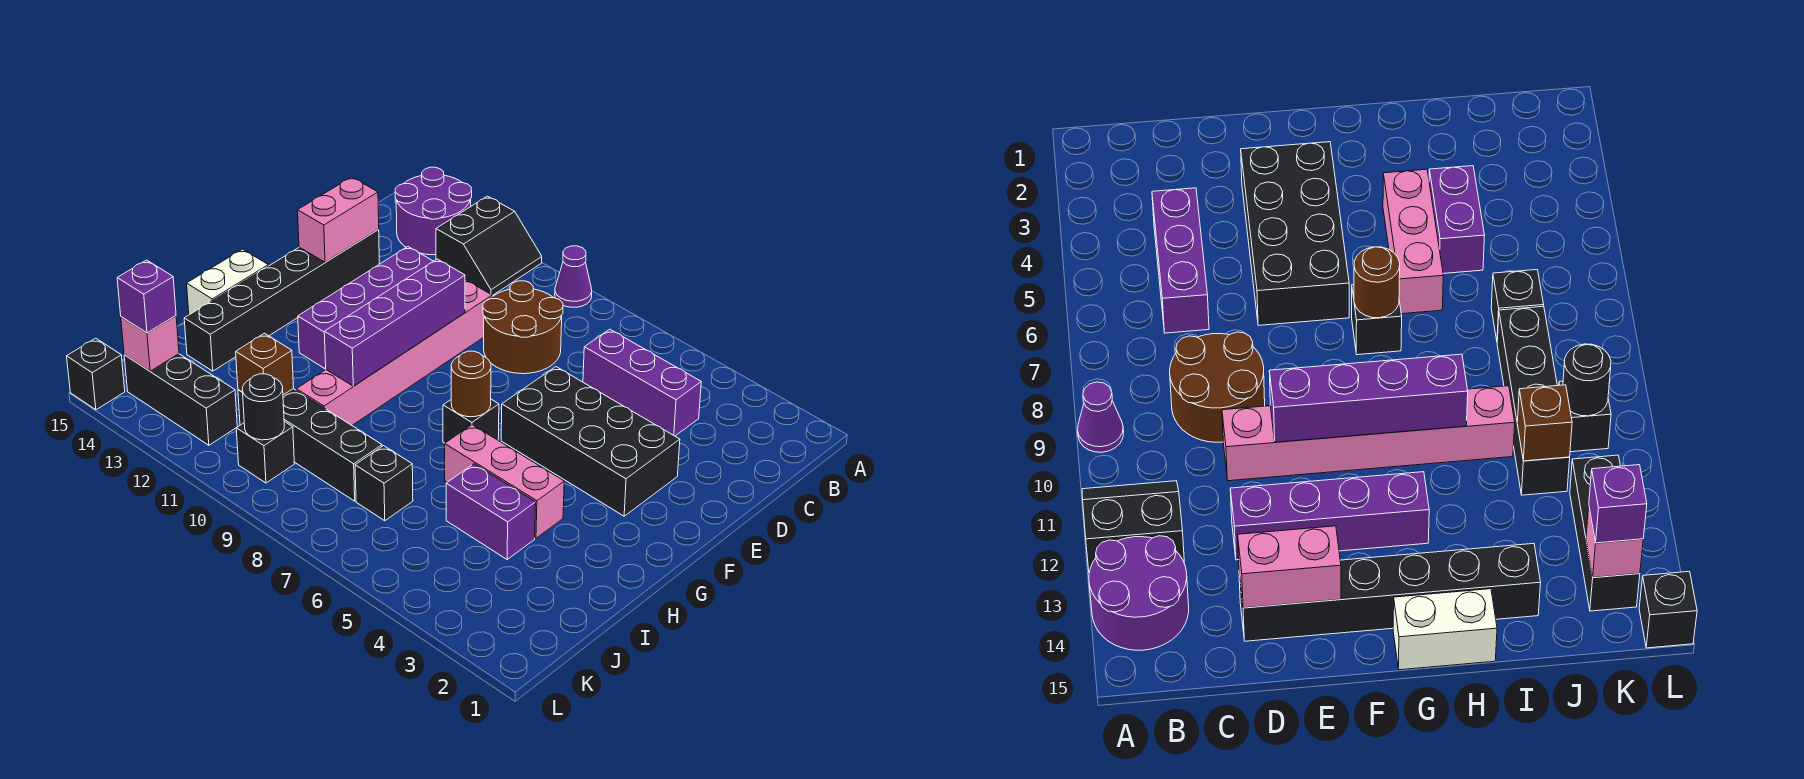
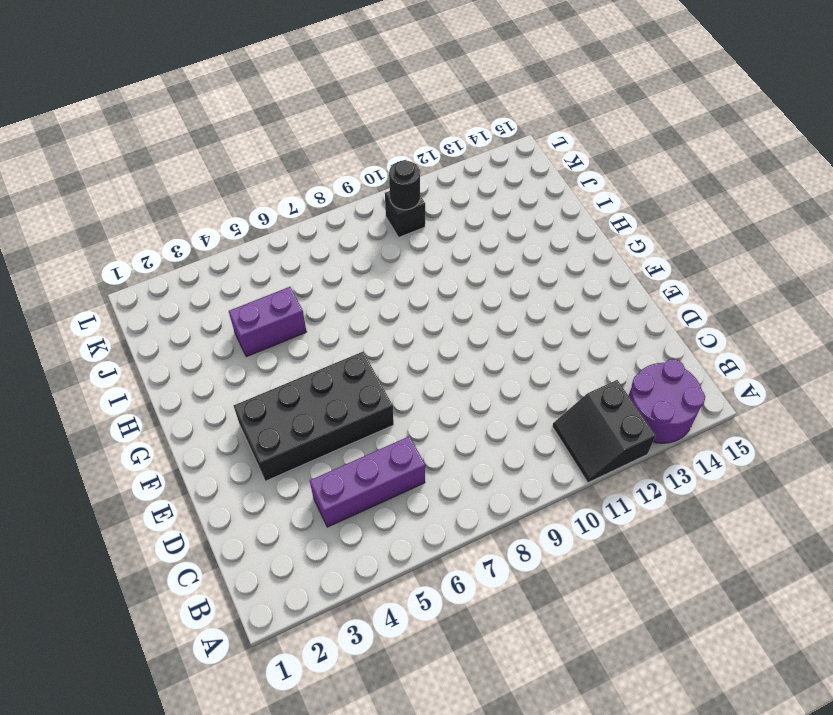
none -> purple cone A9 level 1
none -> brown round brick C8:D9 level 1
none -> pink brick D10:I10 level 1

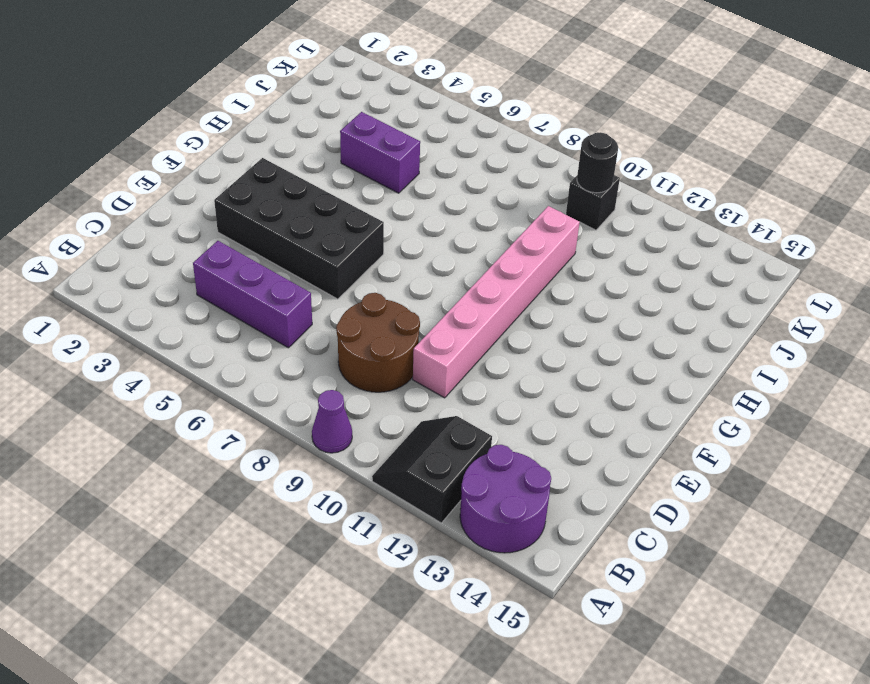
none -> purple brick D12:G12 level 1
none -> black brick D14:I14 level 1
none -> black brick G7 level 1

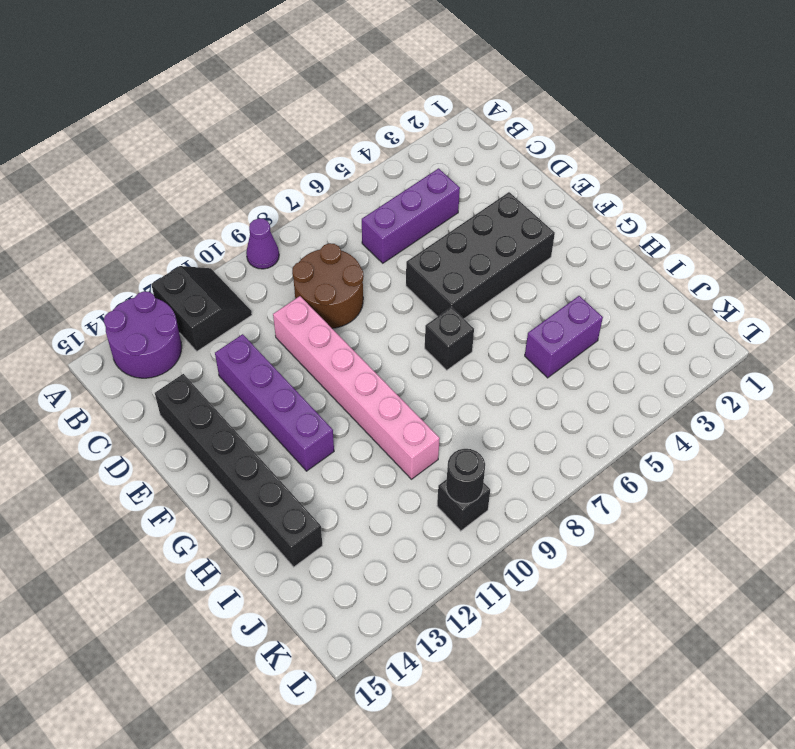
none -> white brick G15:H15 level 1
none -> pink brick H4:H6 level 1
none -> black brick J7 level 1

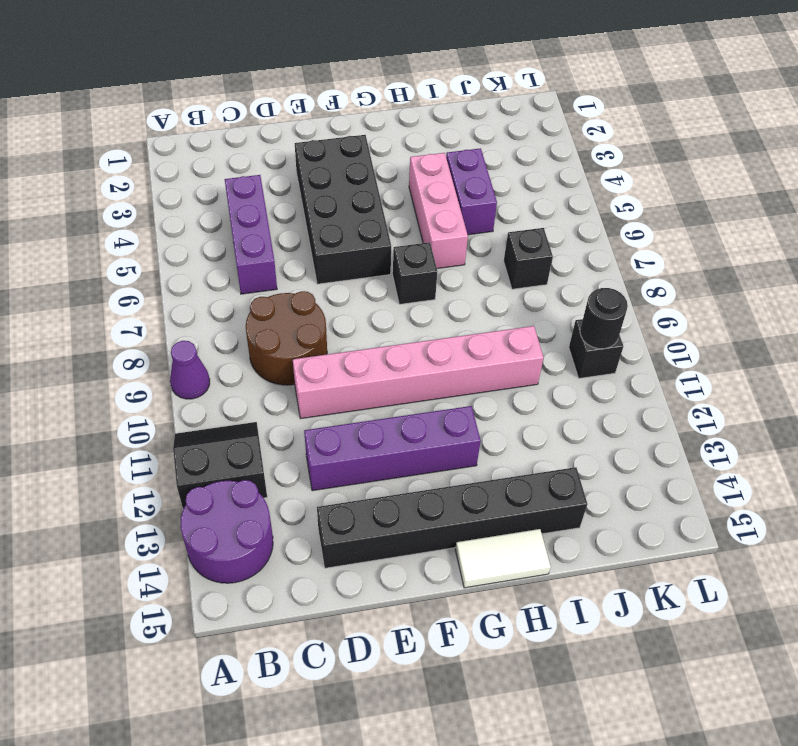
white tile G15:H15 level 1 -> white brick G15:H15 level 1
none -> black brick J8:J11 level 1
none -> black brick K12:K14 level 1
none -> black brick L15 level 1

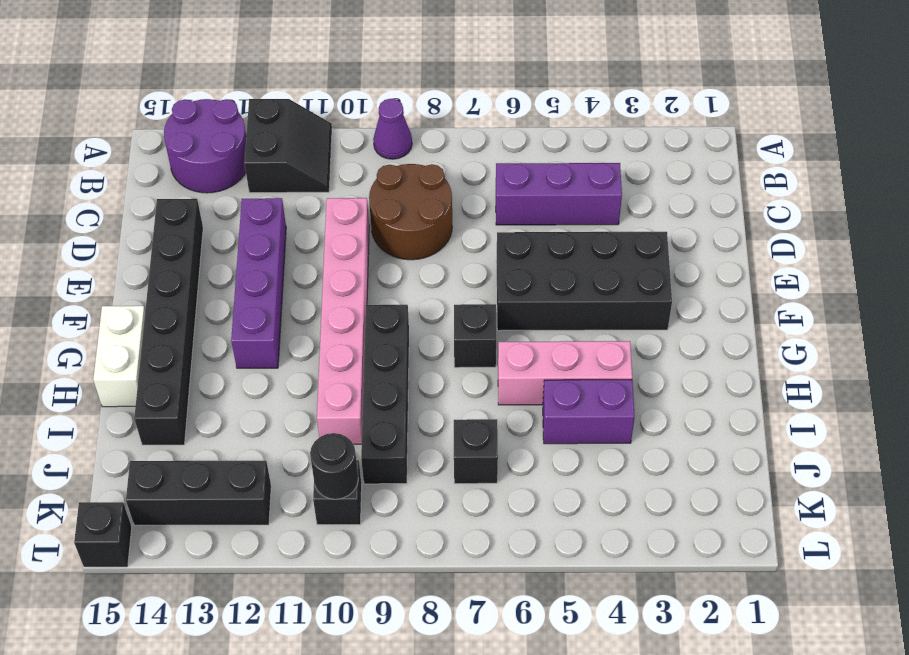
black brick G9:J9 level 1 -> black brick J8:J11 level 1
none -> pink brick D14:E14 level 2
none -> purple brick E10:H10 level 2
none -> brown round brick G7 level 2

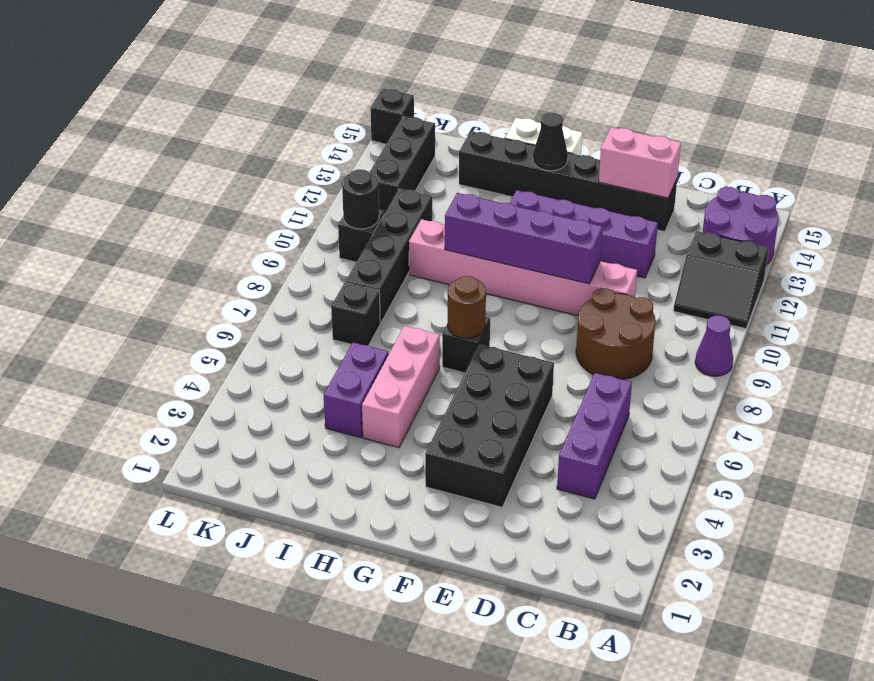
black cone G14 level 2 -> none
none -> brown brick J11 level 2
none -> pink brick K14 level 2
none -> purple brick K14 level 3

